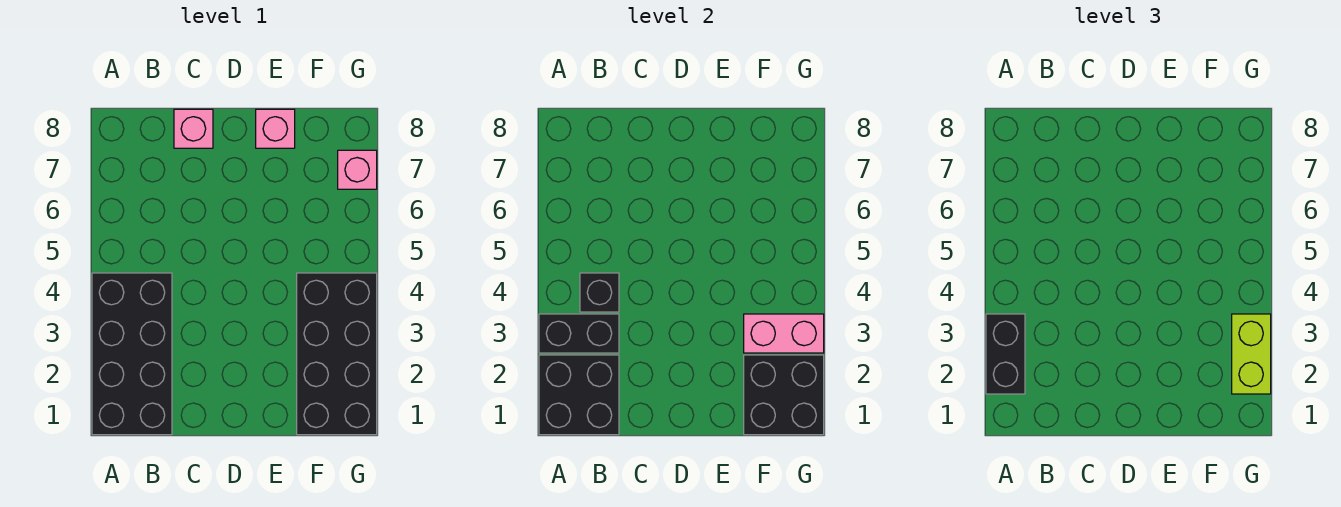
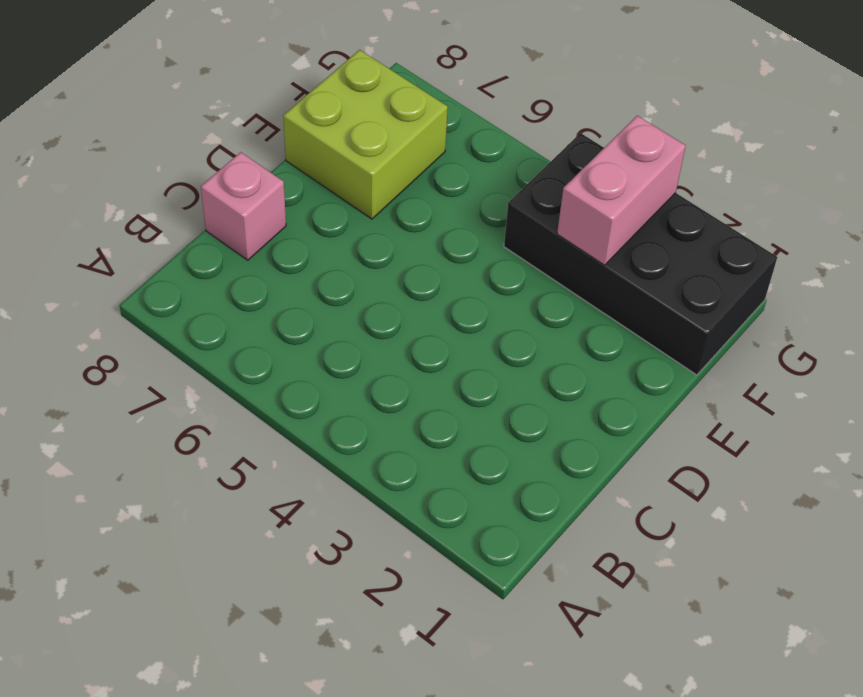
lime brick E7:F8 level 1 -> pink brick E8 level 1
none -> black brick A1:B4 level 1
none -> pink brick G7 level 1
none -> black brick A1:B2 level 2

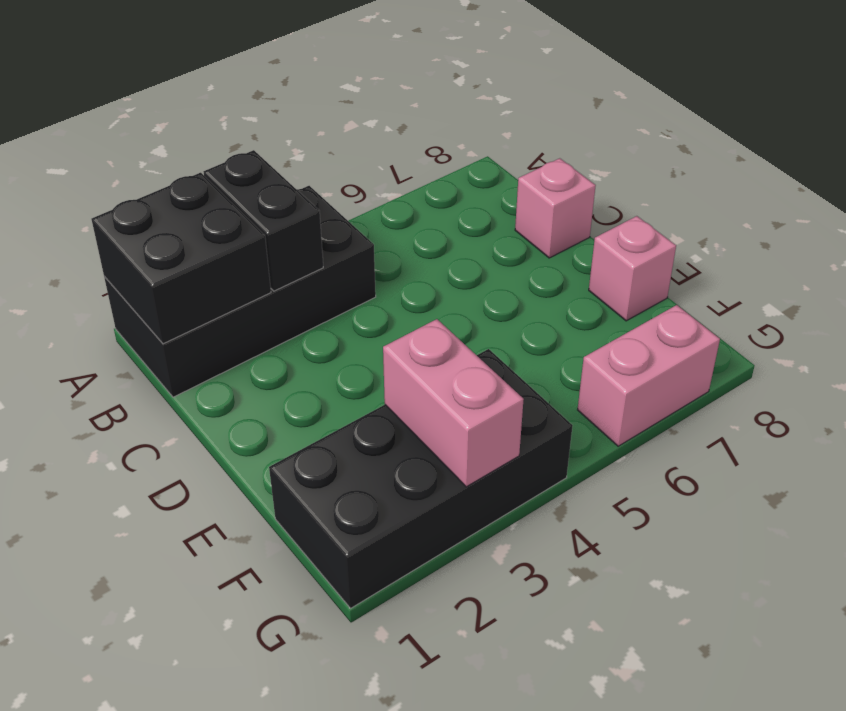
pink brick G6:G7 level 1 -> pink brick G7 level 1
none -> black brick B4 level 2
none -> black brick F1:G2 level 2
none -> black brick A2:A3 level 3

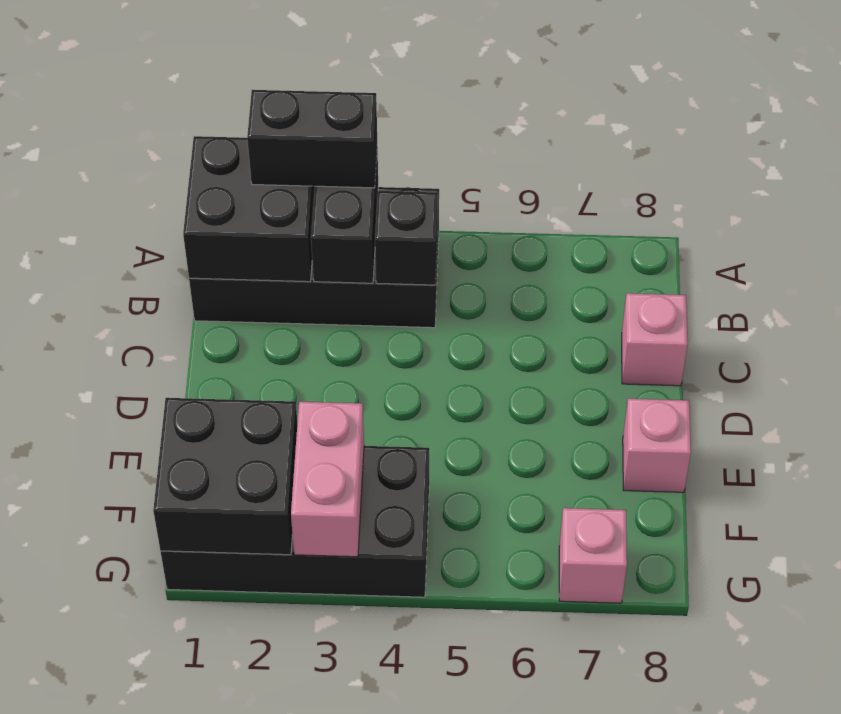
none -> lime brick G2:G3 level 3

